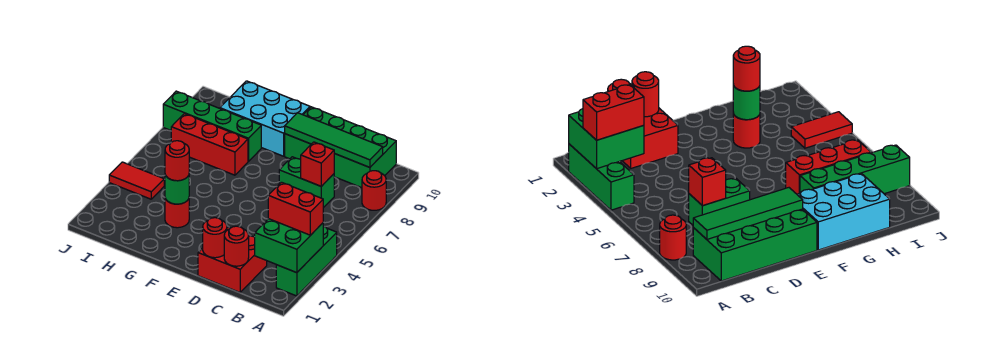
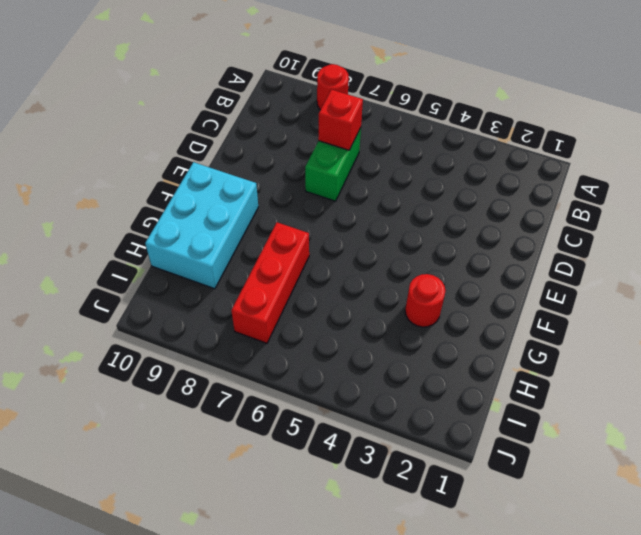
none -> green brick A2:A4 level 1
none -> green brick B9:E10 level 1
none -> red brick C1:D2 level 1

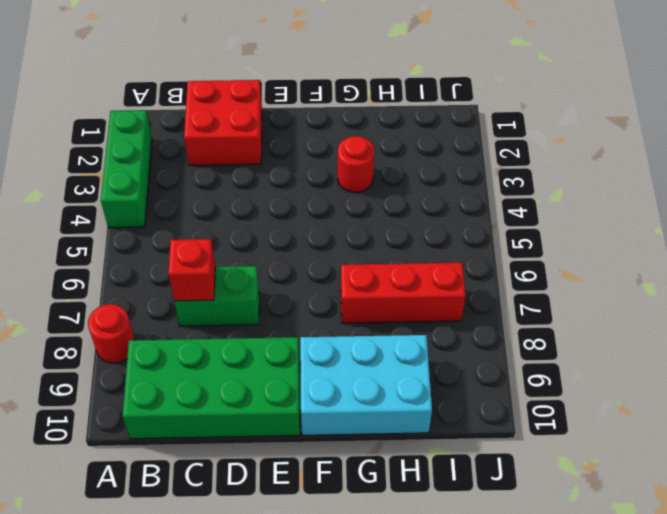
none -> green brick G8:J8 level 1
none -> red tile I4:J4 level 1
none -> green brick A2:B3 level 2

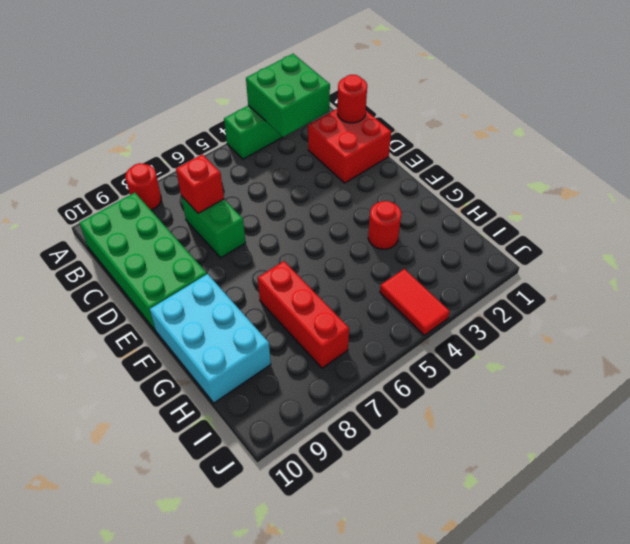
none -> green brick G8:J8 level 1
none -> green tile B9:E9 level 2
none -> red round brick D1 level 2

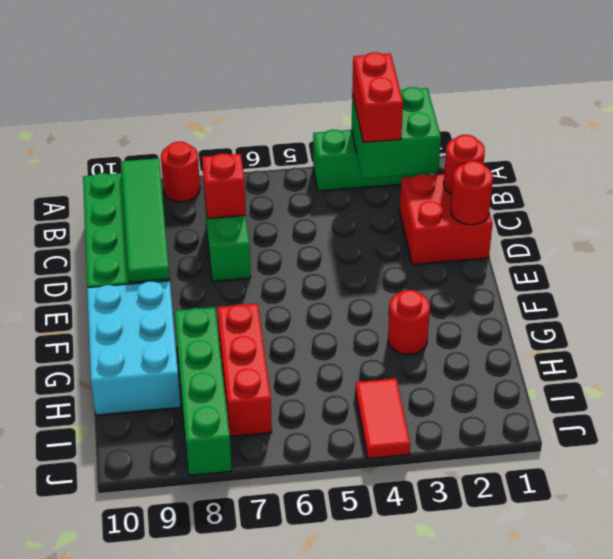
none -> green round brick G3 level 2
none -> red round brick G3 level 3

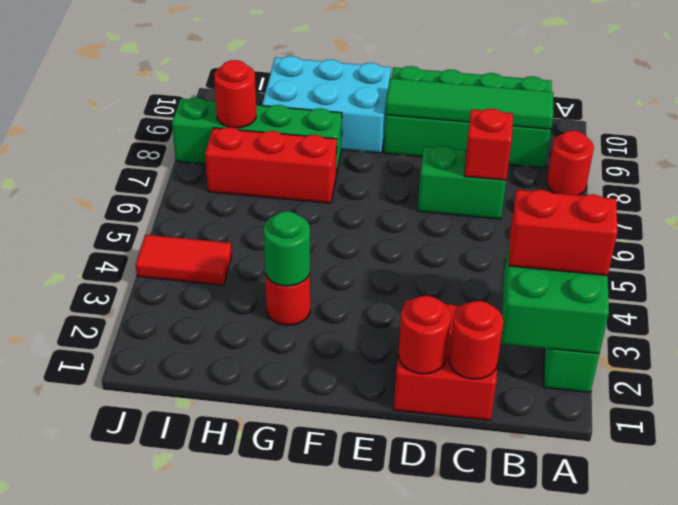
red round brick I8 level 2 -> red round brick G3 level 3

